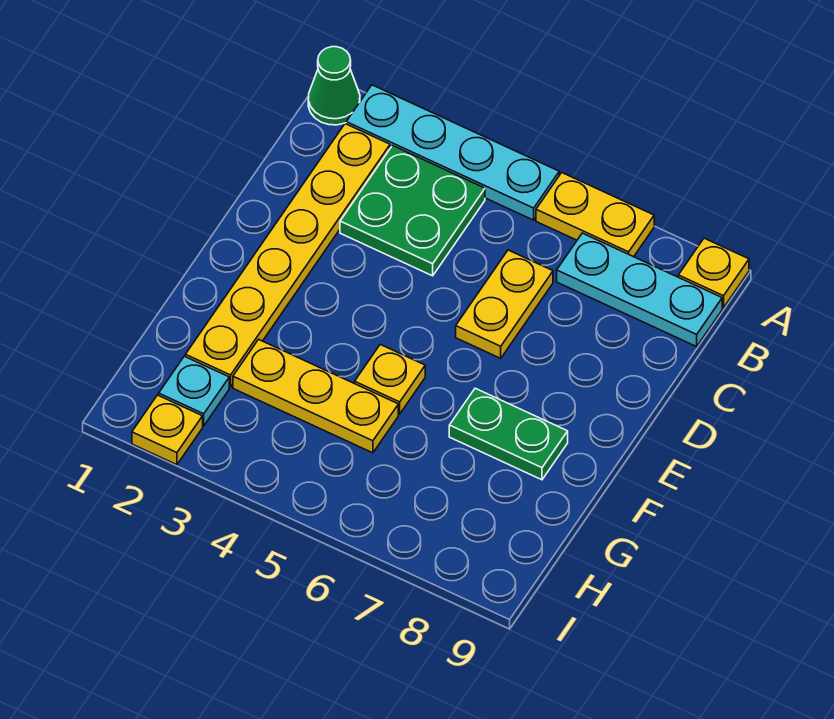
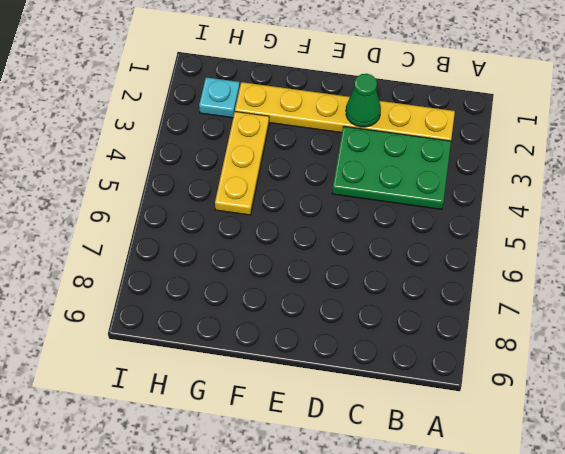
green plate B3:D4 level 1 -> green plate B3:C4 level 1
green cone D2 level 2 -> green cone A1 level 1
none -> cyan plate A2:A5 level 1
none -> yellow plate A6:A7 level 1
none -> yellow plate A9 level 1

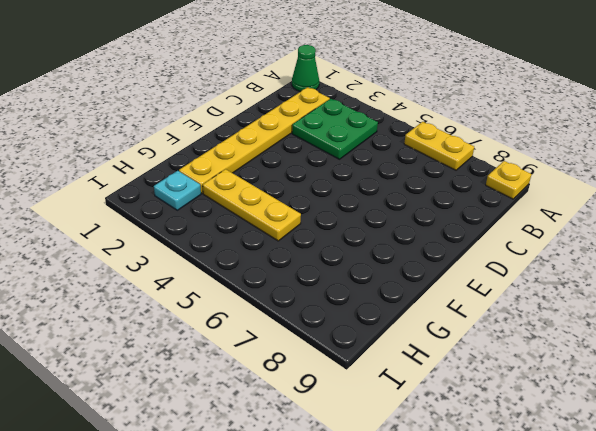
none -> cyan plate A2:A5 level 1
none -> cyan plate B7:B9 level 1
none -> yellow plate C6:D6 level 1

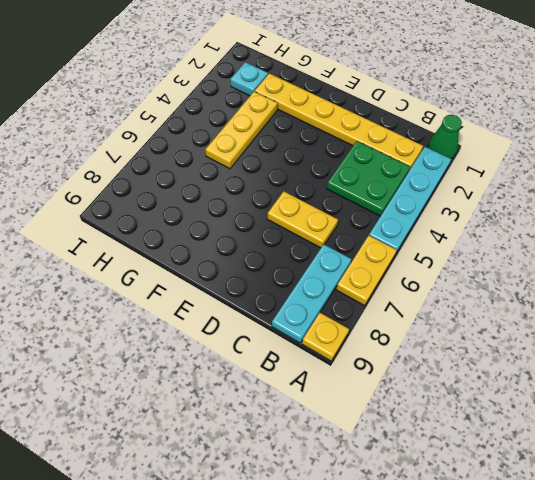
none -> yellow plate F5 level 1
none -> green plate F7:F8 level 1
none -> yellow plate I2 level 1

